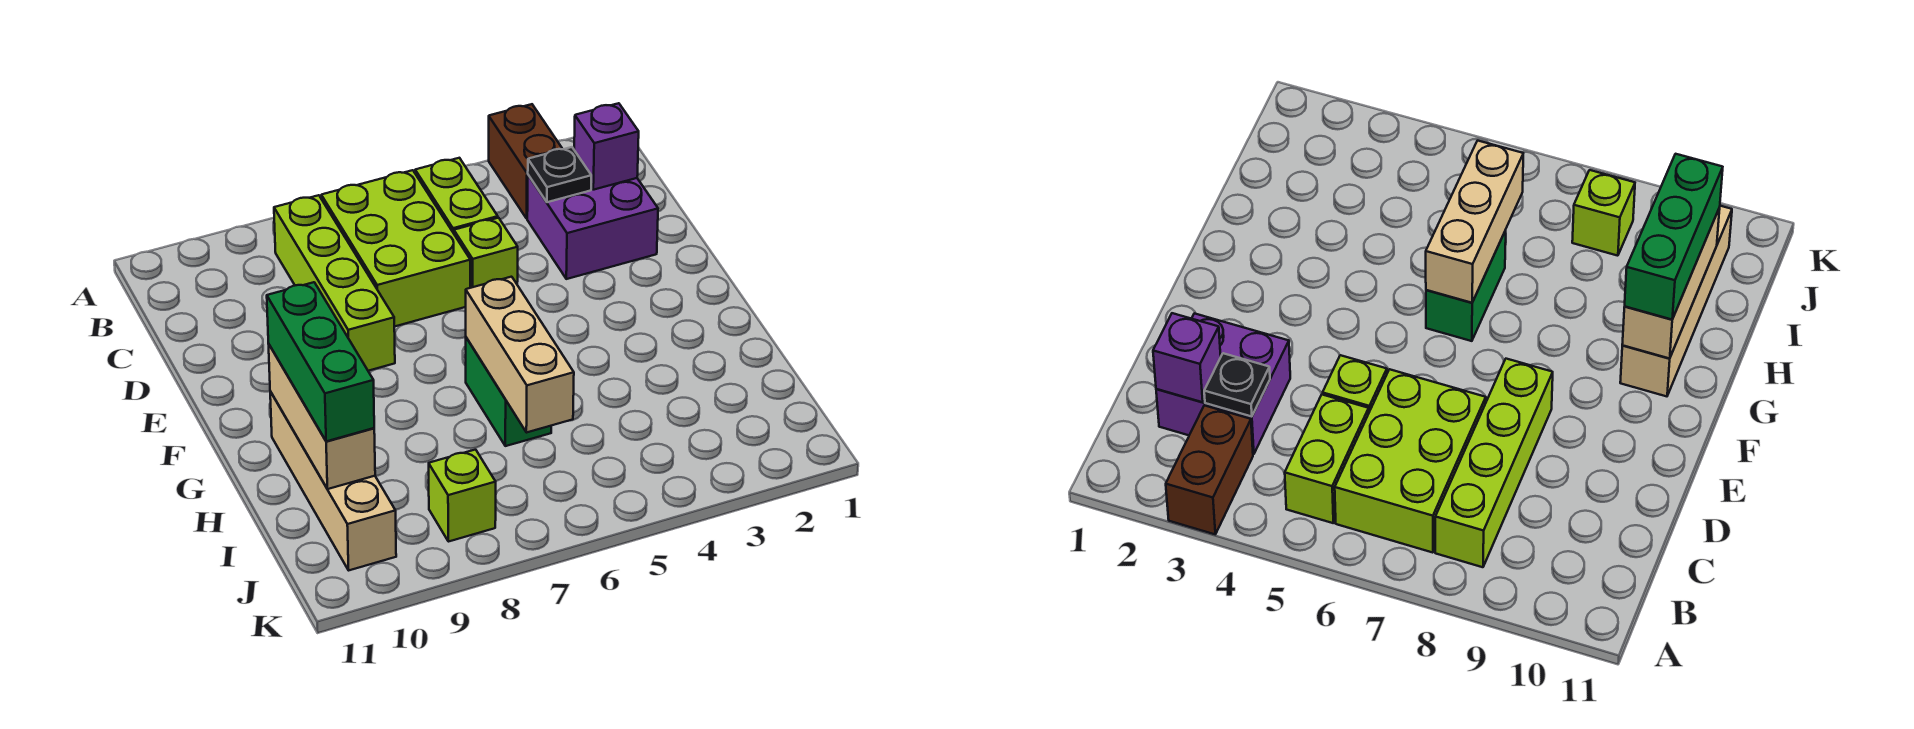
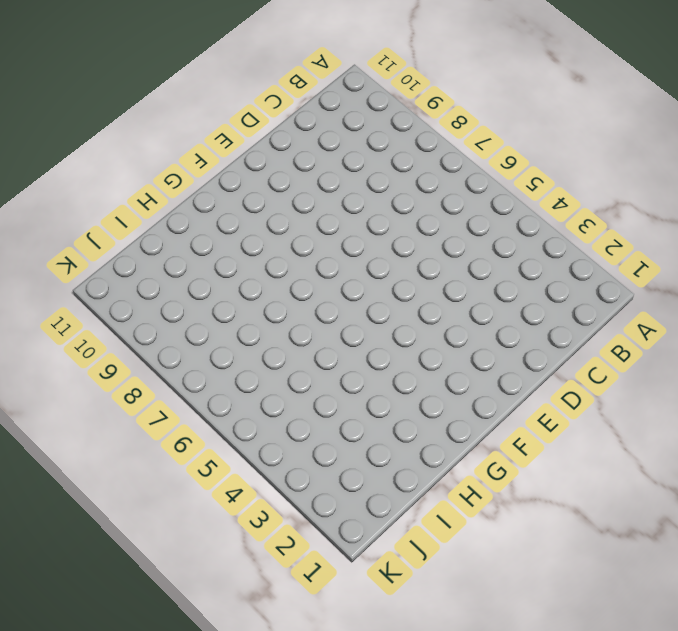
none -> brown brick A3:B3 level 1
none -> lime brick B5:C5 level 1
none -> lime brick B6:D7 level 1

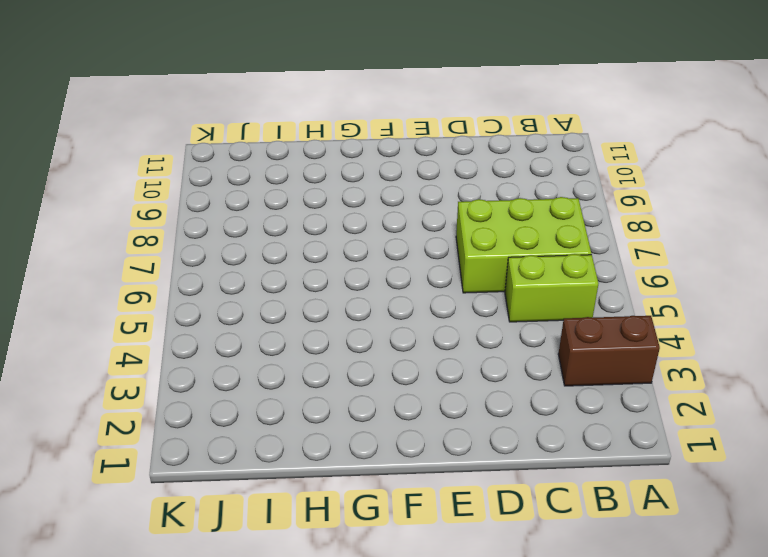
none -> lime brick B8:E8 level 1
none -> purple brick C2:D3 level 1
none -> lime brick D5 level 1

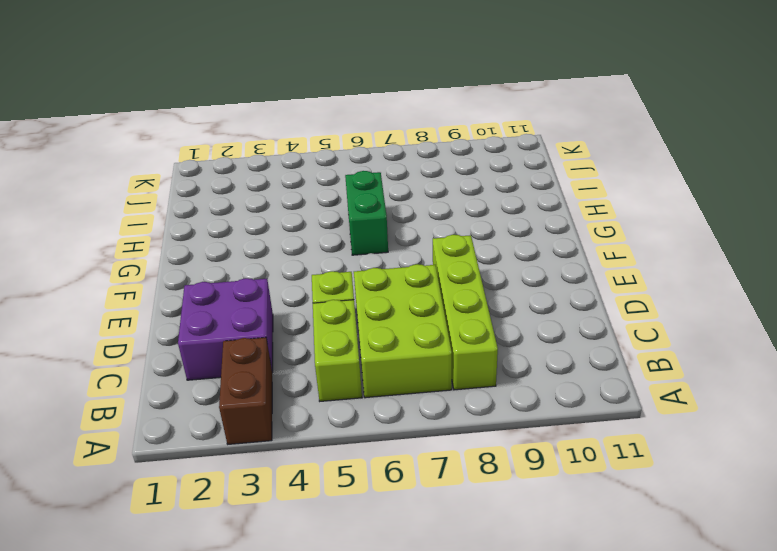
none -> tan brick G10:J10 level 1
none -> lime brick J8 level 1
none -> purple brick C2 level 2

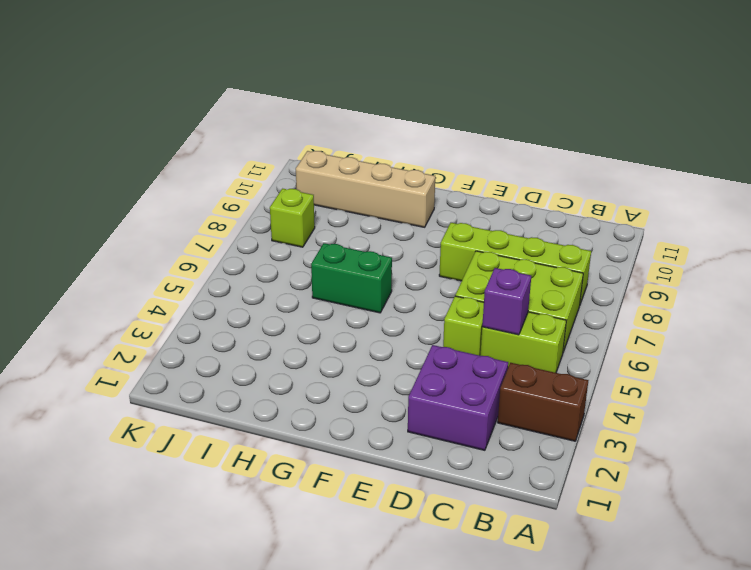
purple brick C5 level 2 -> purple brick C2 level 2
none -> black plate C3 level 2
none -> tan brick G6:I6 level 2
none -> tan brick G10:I10 level 2

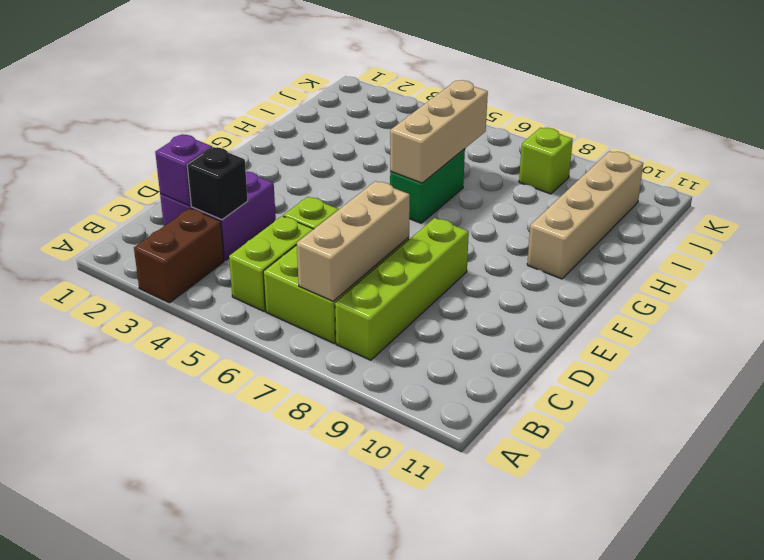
tan brick B7:D7 level 2 -> tan brick G10:I10 level 2
black brick C3 level 2 -> black plate C3 level 2
none -> green brick G10:I10 level 3

